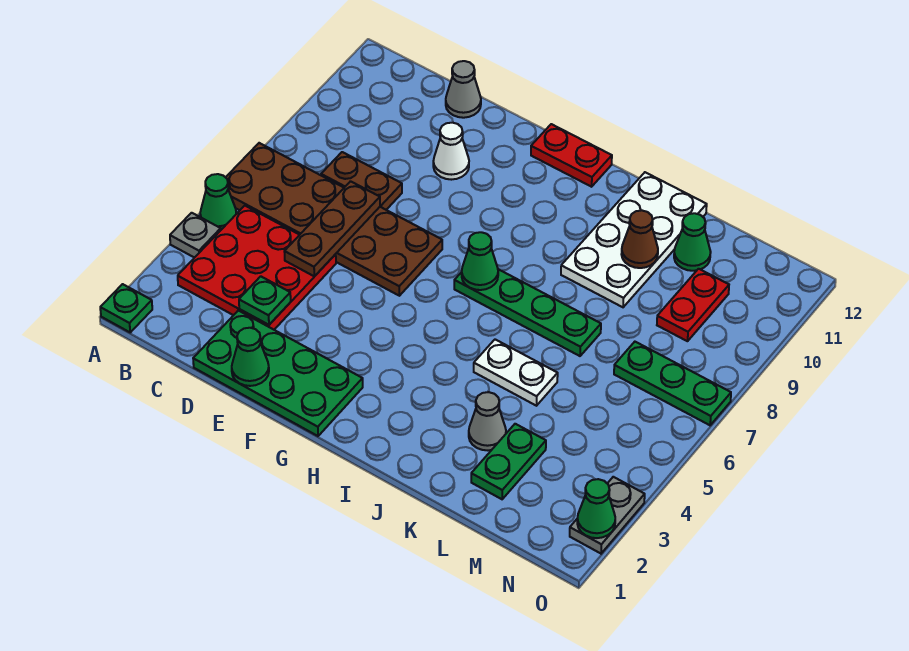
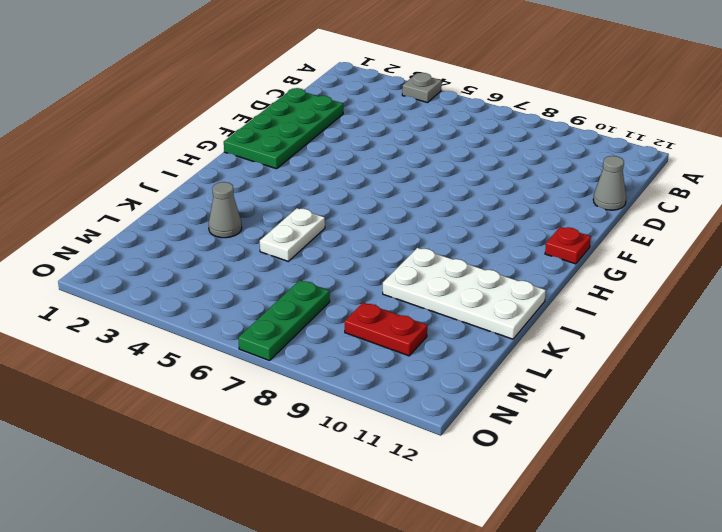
red plate G12 level 1 -> red plate G12:H12 level 1
none -> green plate A1 level 1
none -> green cone A5 level 1
none -> brown plate A6:F7 level 1

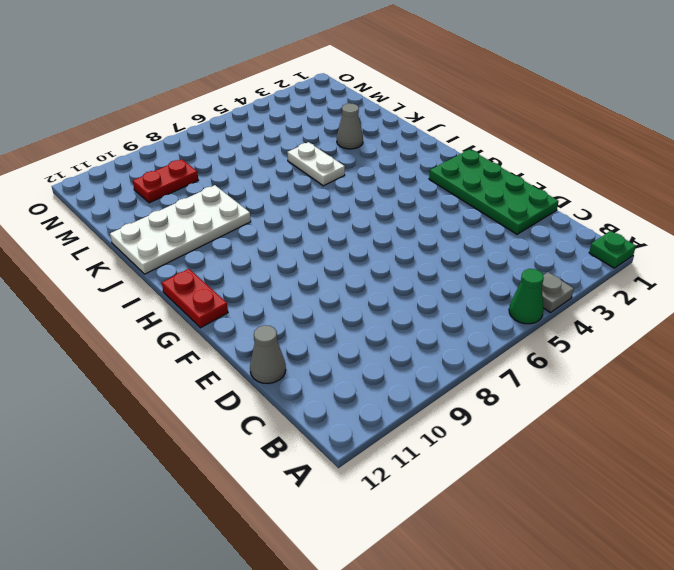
none -> brown plate A6:F7 level 1
none -> red plate B3:D5 level 1
none -> brown plate C8:D8 level 1

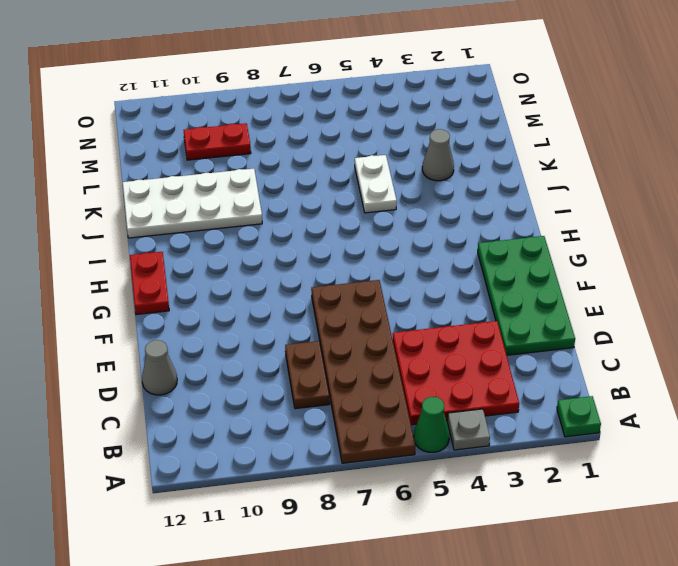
none -> white cone E10 level 1
none -> green plate H7:K7 level 1
none -> green plate L2:L3 level 1

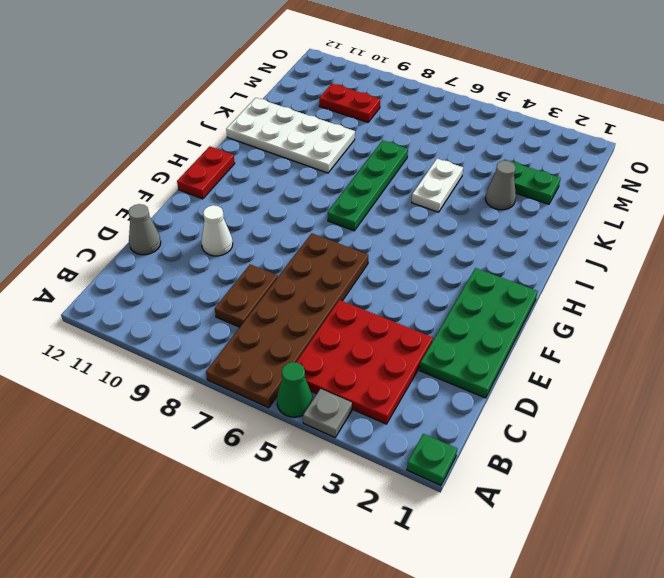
none -> green cone L11 level 1
none -> green plate M7:O7 level 1
none -> grey plate O2:O3 level 1

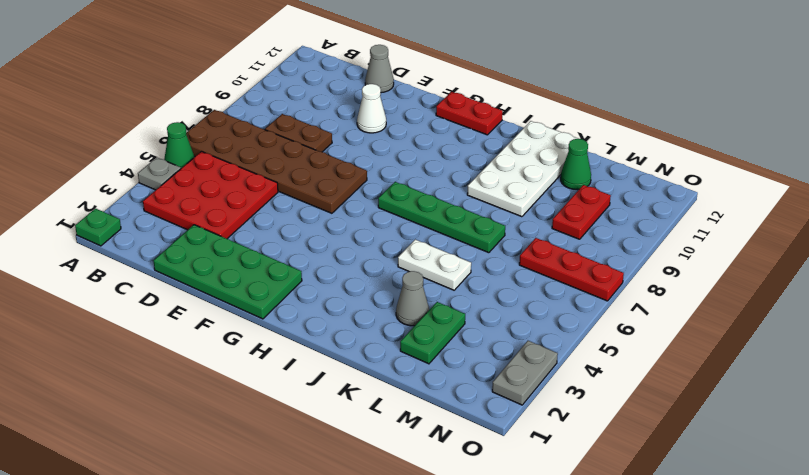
red plate M7:O7 level 1 -> green plate M7:O7 level 1
none -> green plate D3 level 2
none -> brown plate D5:D7 level 2
none -> green cone E1 level 2

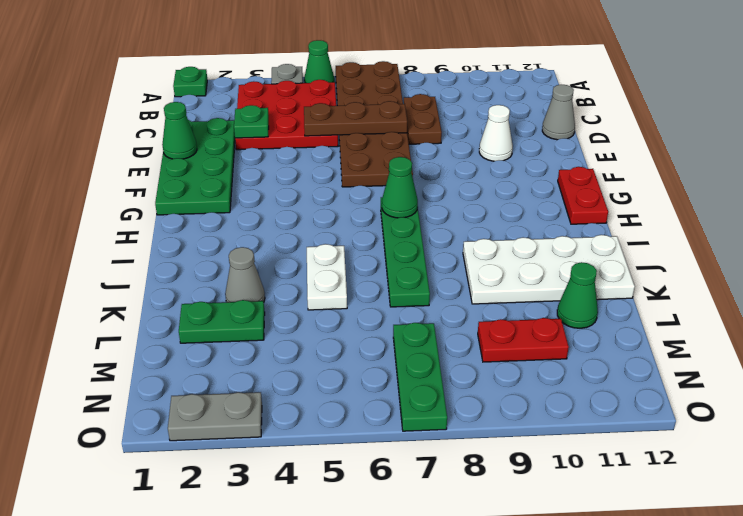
none -> brown cone K10 level 2
none -> green cone O2 level 2

